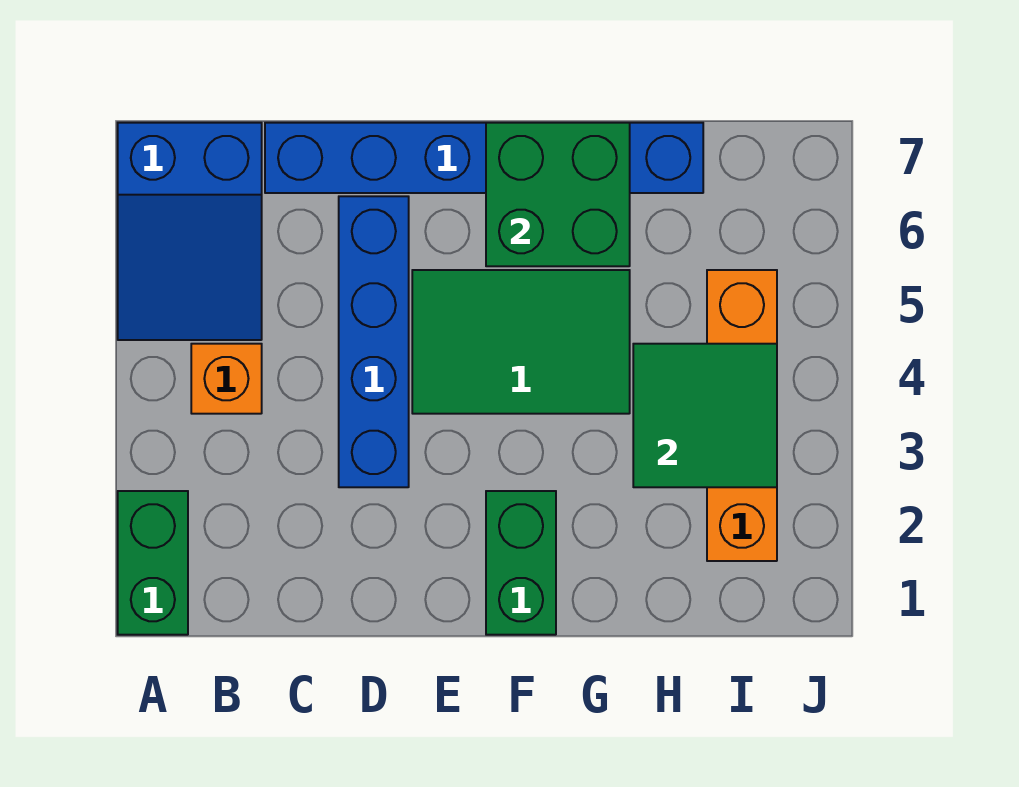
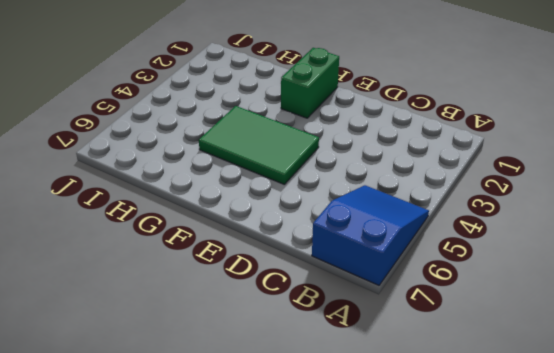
none -> green brick A1:A2 level 1
none -> orange brick B4 level 1

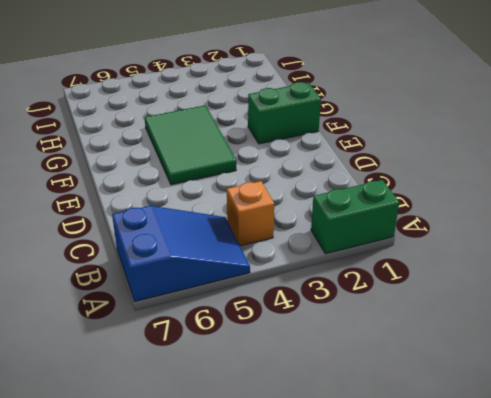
none -> blue brick C7:H7 level 1
none -> blue brick D3:D6 level 1

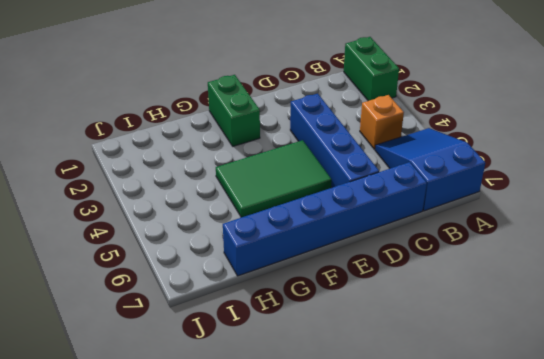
none -> orange brick I2:I5 level 1
none -> green brick F6:G7 level 2

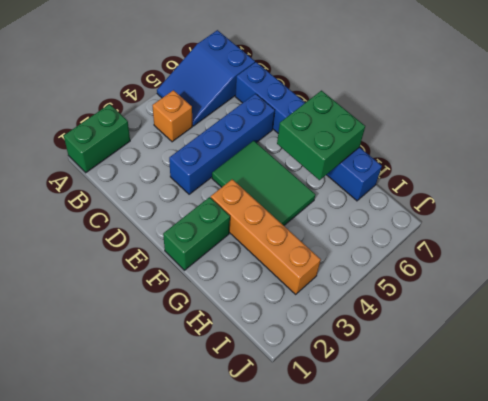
orange brick F3:I3 level 1 -> orange brick I2:I5 level 1
none -> green tile H3:I4 level 2

